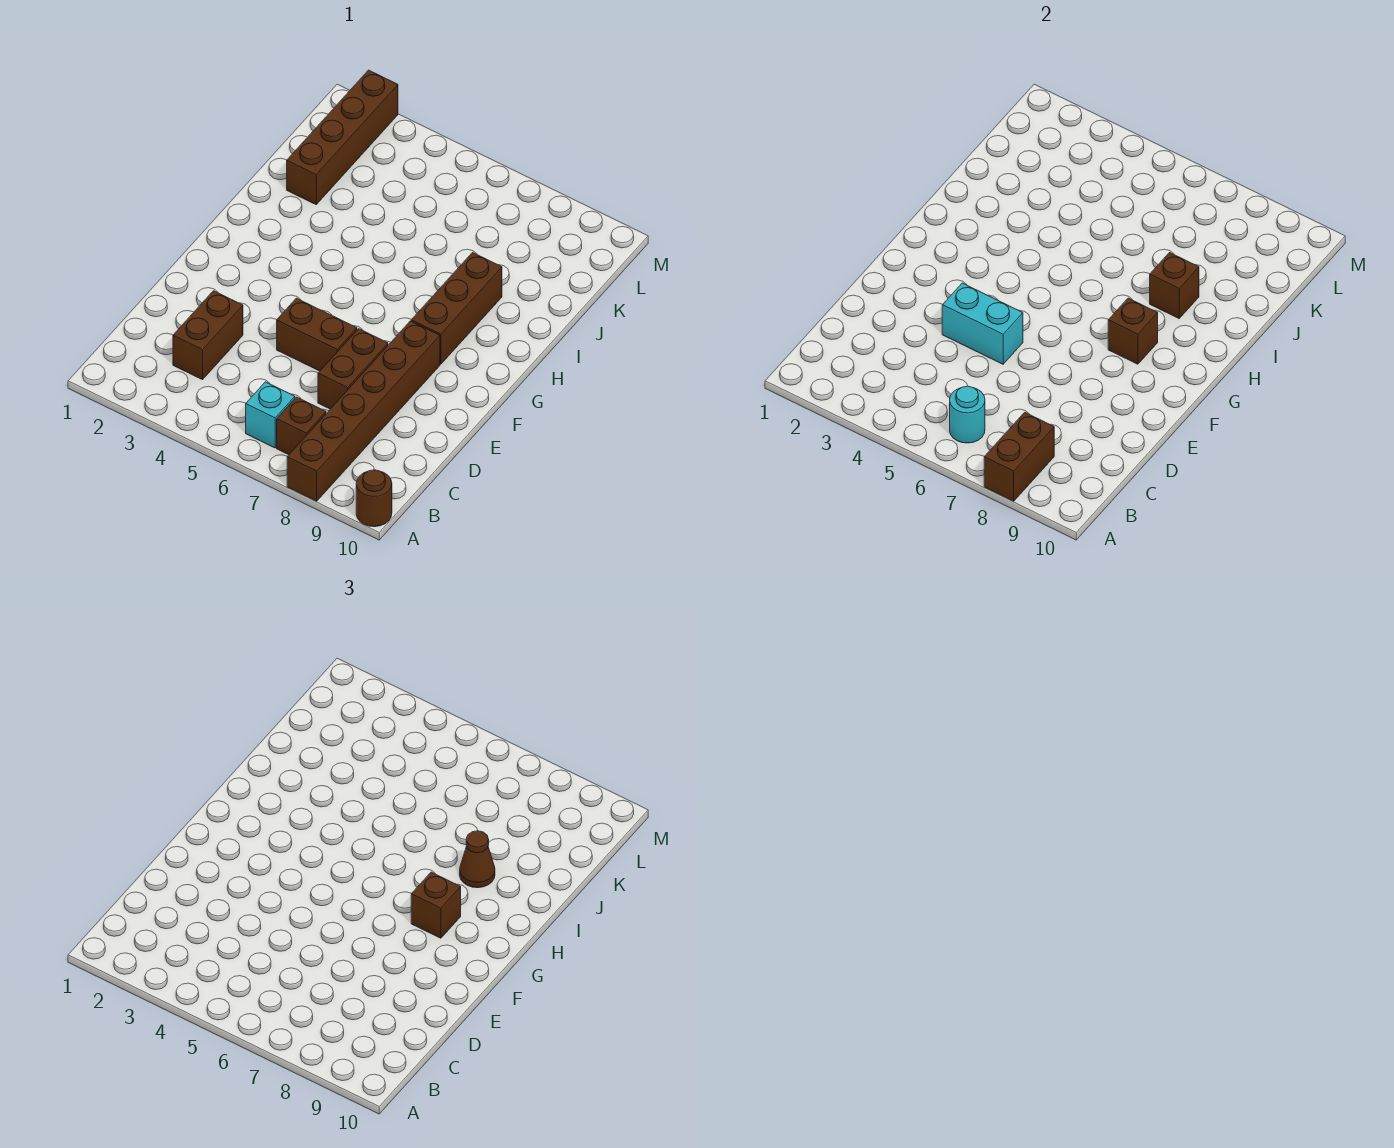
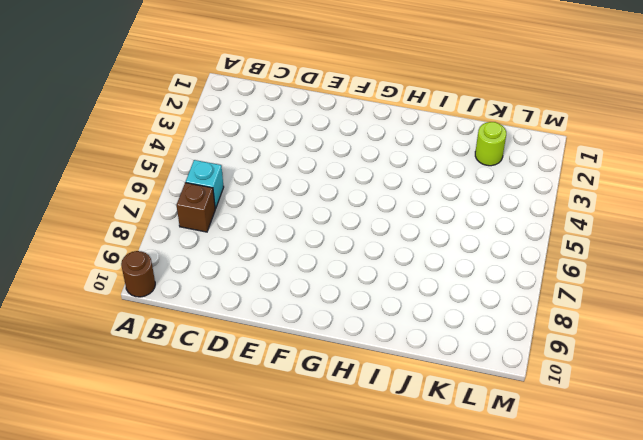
lime round brick K2 level 1 -> brown brick J2:M2 level 1
none -> brown brick A8:F8 level 1
none -> brown brick C3:D3 level 1
none -> brown brick D7:E7 level 1

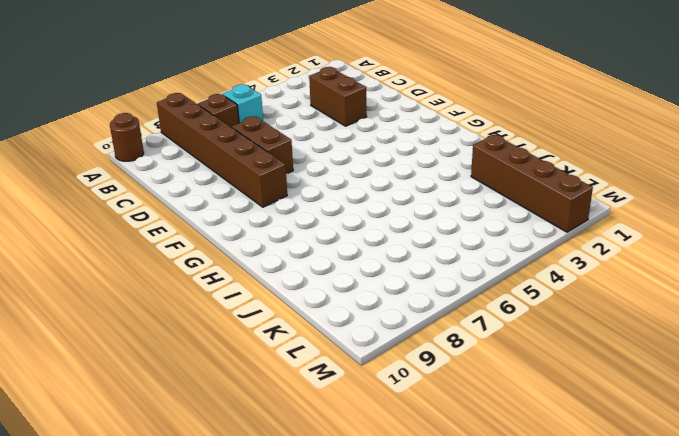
none -> brown brick E5:E6 level 1
none -> brown brick G8:I8 level 1
none -> brown brick A8:B8 level 2

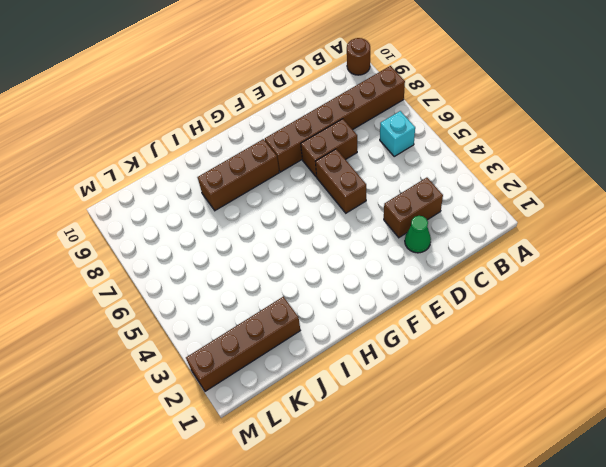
green cone D2 level 1 -> none
none -> brown brick B7 level 1
none -> brown brick A8:B8 level 2
none -> cyan round brick B6 level 2

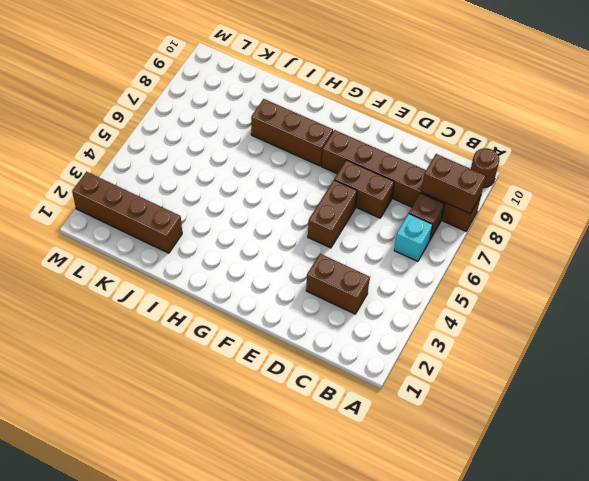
none -> cyan round brick B6 level 2
none -> cyan brick E4:E5 level 2
none -> brown brick G8 level 2

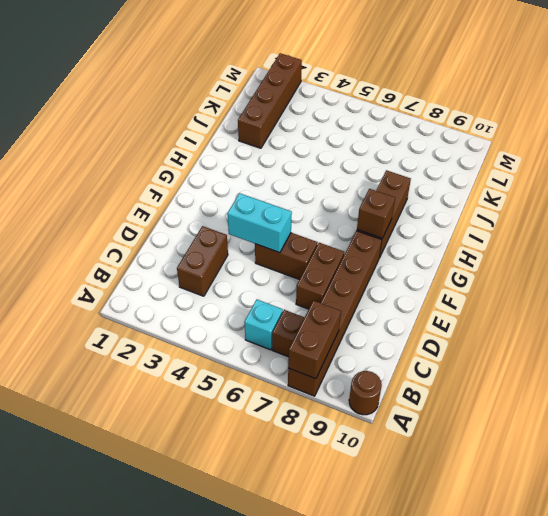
none -> cyan round brick B6 level 2
none -> brown brick I8 level 2
none -> brown brick G8 level 3

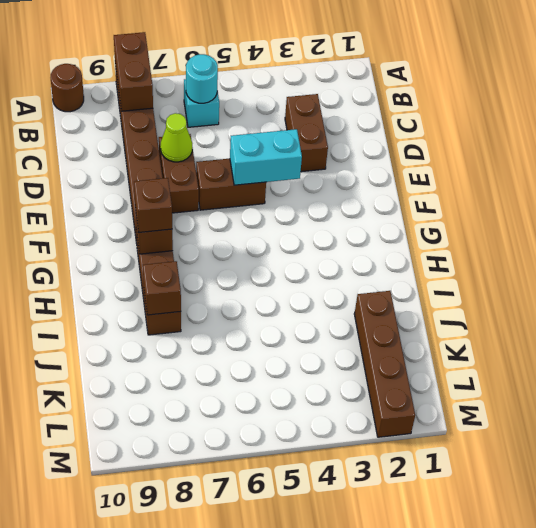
lime cone D7 level 2 -> none
none -> brown brick B7 level 1
none -> brown cone I8 level 3

